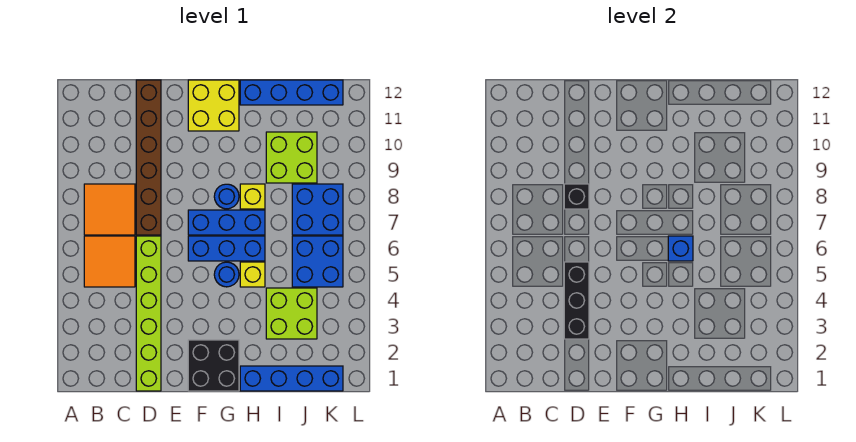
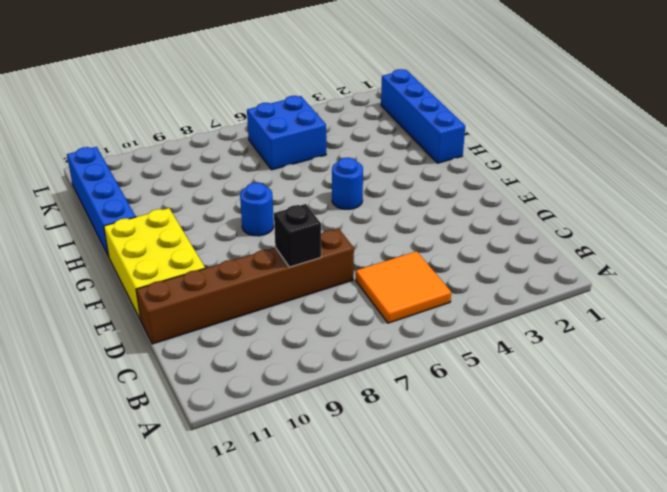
yellow brick E11:G12 level 1 -> yellow brick F11:G12 level 1
none -> orange tile B7:C8 level 1
none -> lime brick D1:D6 level 1
none -> black brick F1:G2 level 1

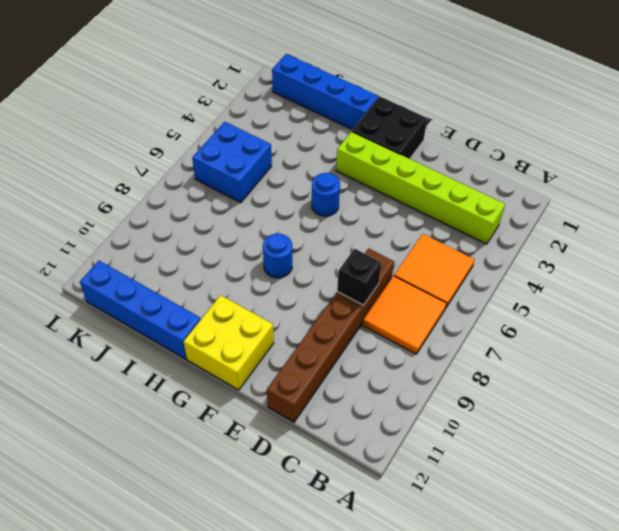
lime brick B3:G3 level 1 -> lime brick D1:D6 level 1
none -> blue brick F6:H6 level 1
none -> blue brick F7:H7 level 1
none -> yellow brick H5 level 1

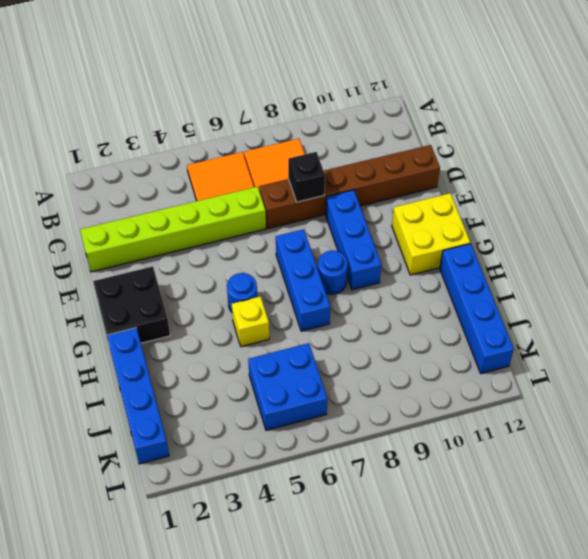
blue brick E9:G9 level 1 -> blue brick F6:H6 level 1
none -> yellow brick H8 level 1
none -> lime brick I3:J4 level 1
none -> lime brick I9:J10 level 1

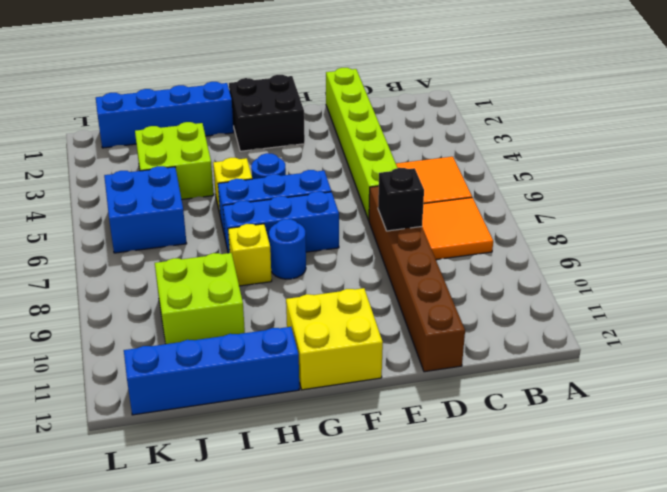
none -> blue brick J7:K8 level 1
none -> black brick D3:D5 level 2
none -> blue brick H6 level 2

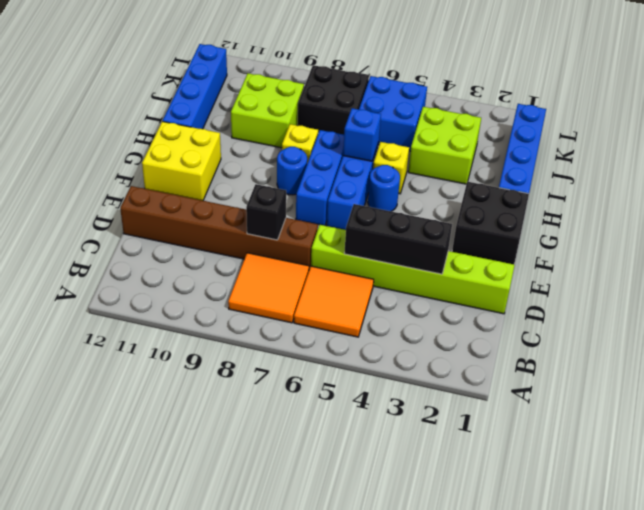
black brick J7:K8 level 1 -> blue brick J7:K8 level 1

